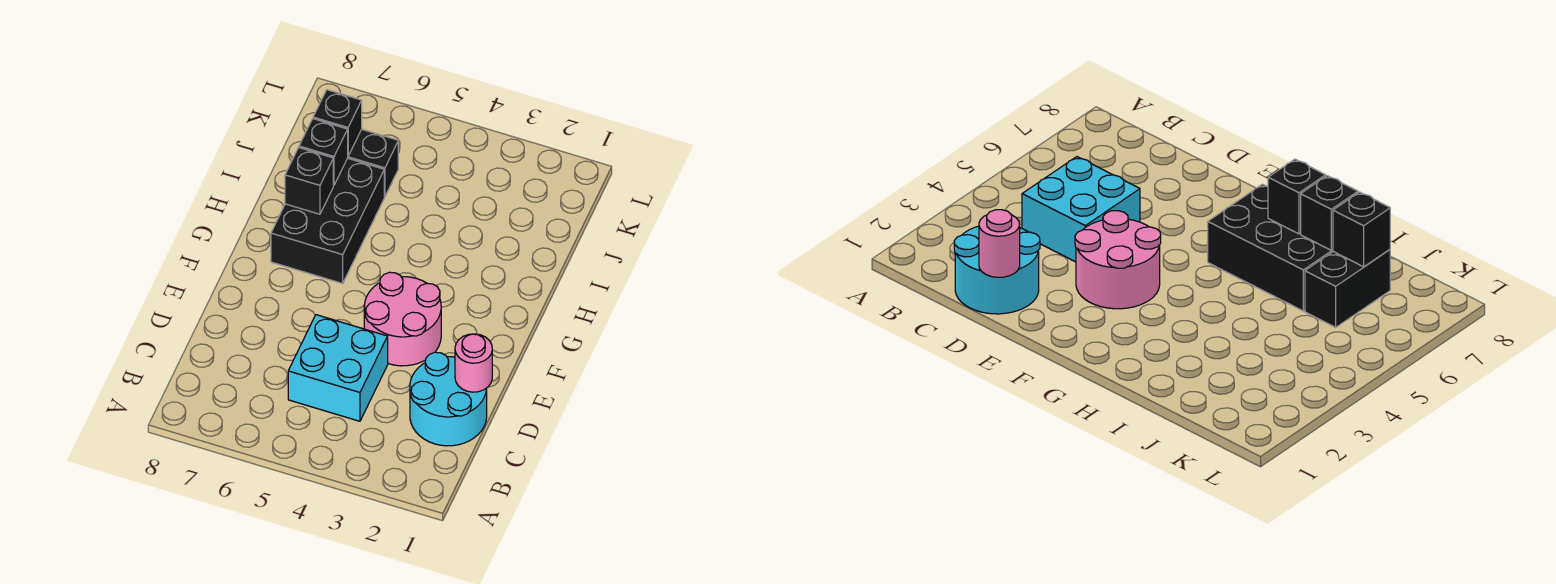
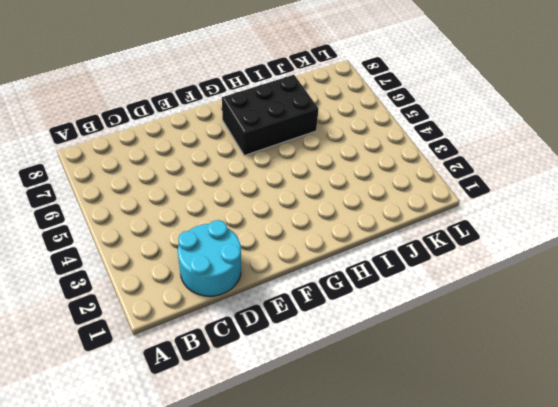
none -> cyan brick C4:D5 level 1
none -> pink round brick E3:F4 level 1

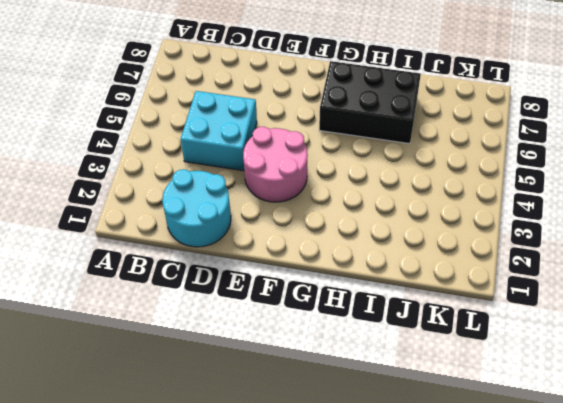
none -> black brick J6:J7 level 1
none -> pink round brick D1 level 2

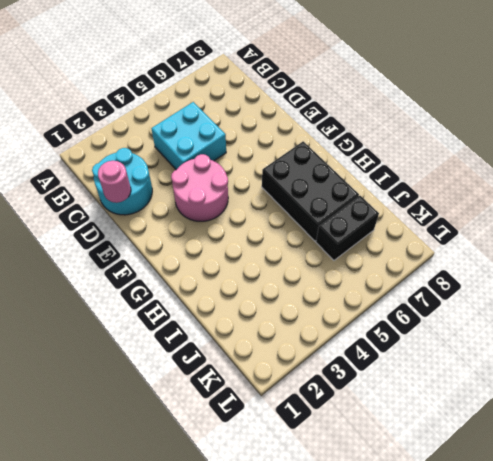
none -> black brick H7 level 2
none -> black brick I7 level 2

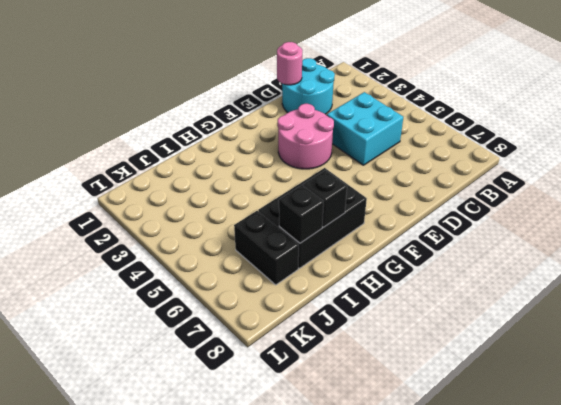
none -> black brick J7 level 2

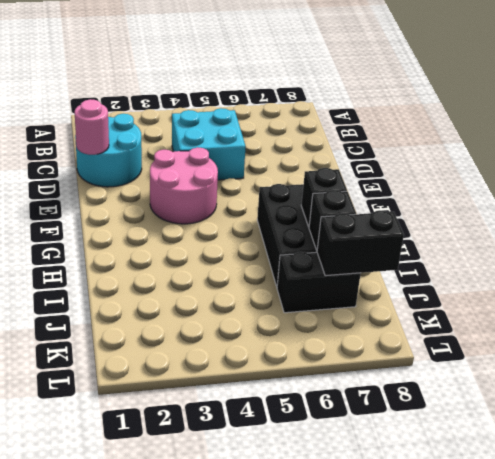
black brick J7:J8 level 2 -> black brick J7 level 2

